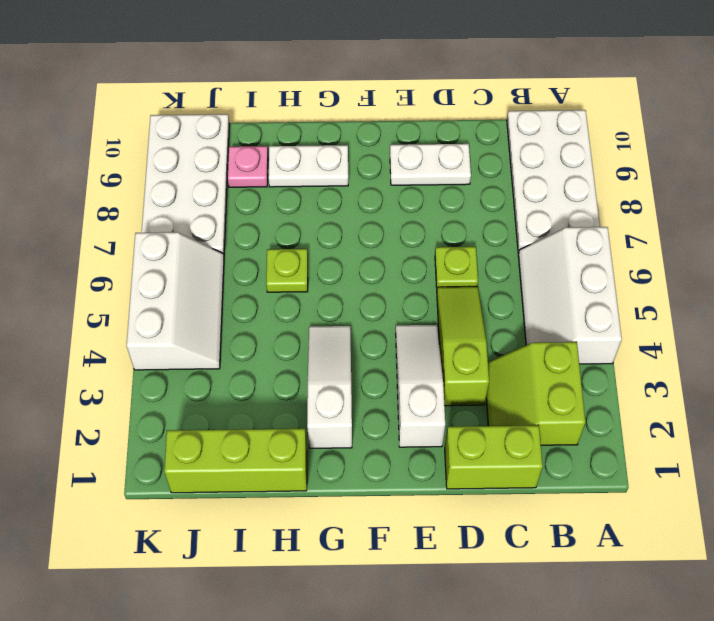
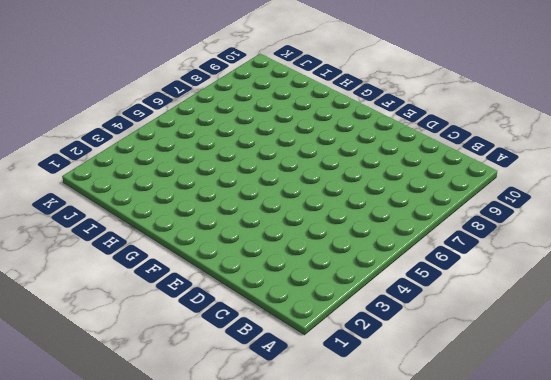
none -> white slope A4:B6 level 1 top A
none -> white plate A7:B10 level 1
none -> lime slope B2:C3 level 1 top B

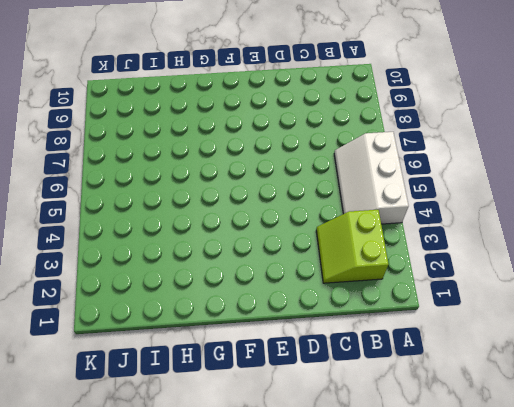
none -> white plate A7:B10 level 1
none -> lime brick C1:D1 level 1
none -> lime slope D3:D5 level 1 top 3

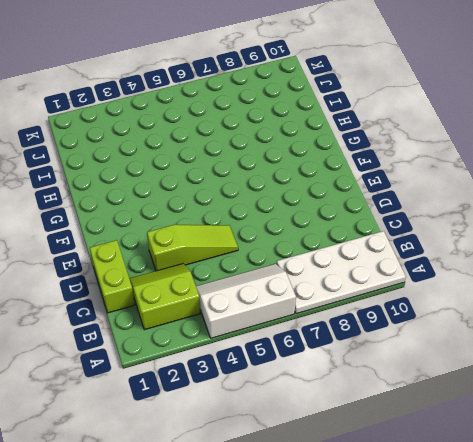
none -> lime plate D6 level 1
none -> white plate D9:E9 level 1
none -> white slope E2:E4 level 1 top 2

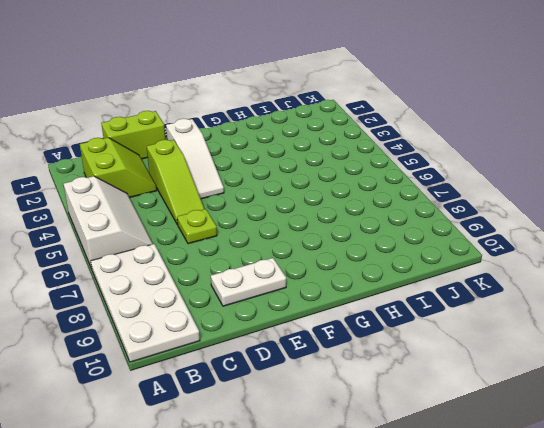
none -> white slope G2:G4 level 1 top 2
none -> white plate G9:H9 level 1
none -> lime brick H1:J1 level 1

